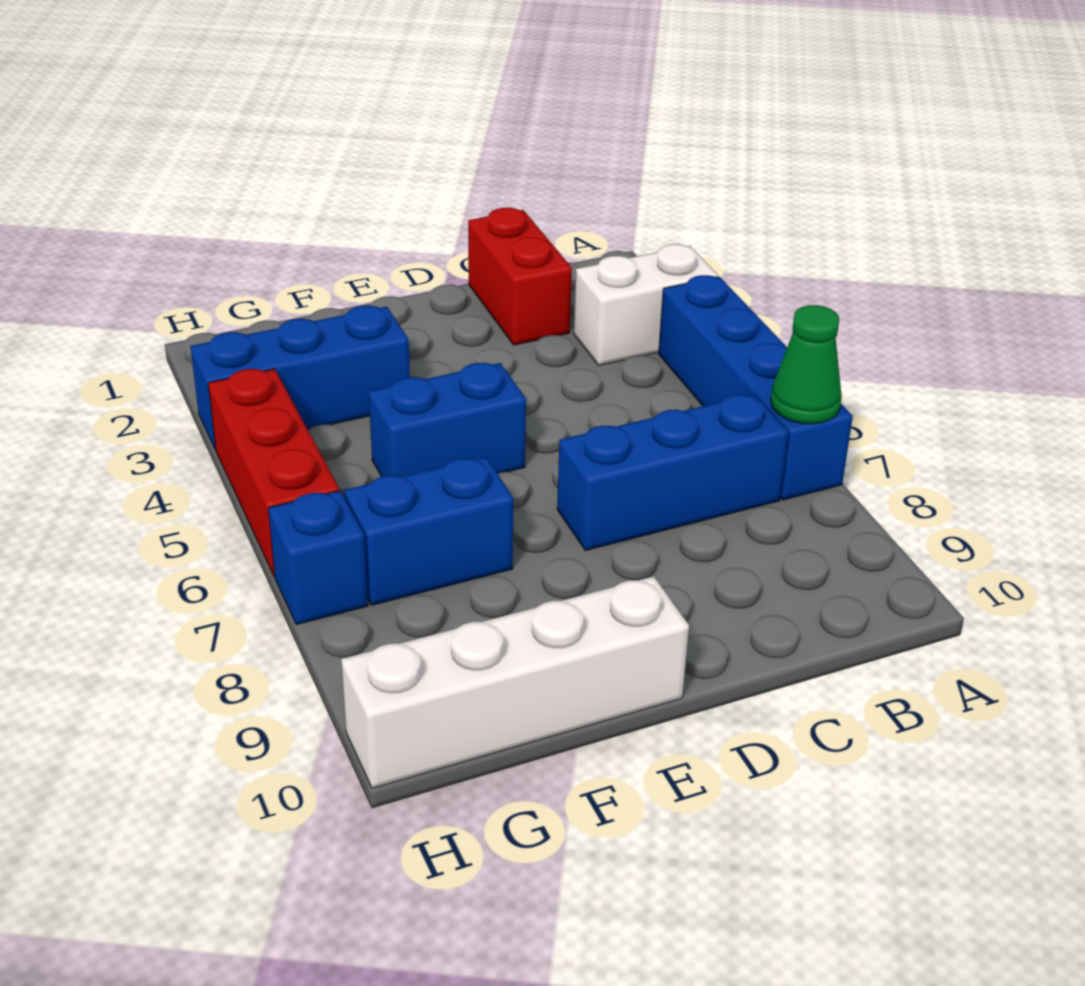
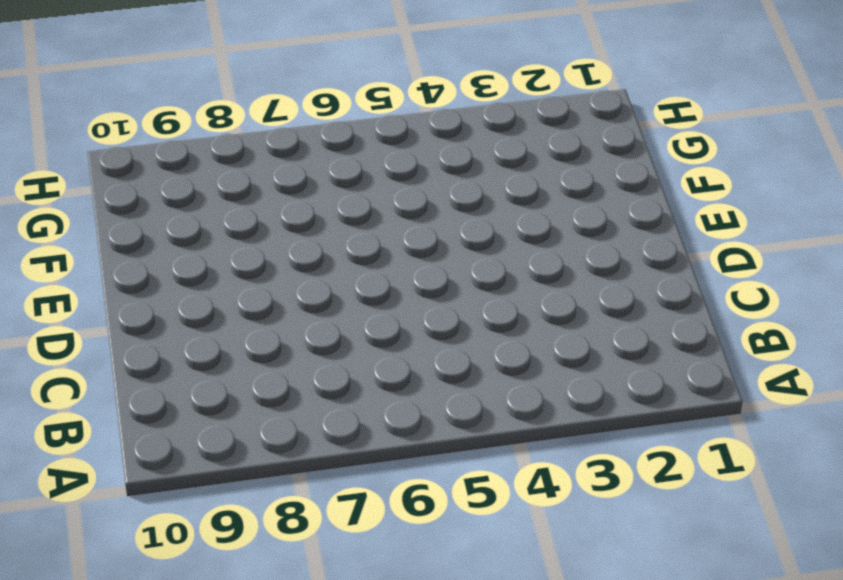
none -> white brick A3:B3 level 1
none -> blue brick A4:A7 level 1

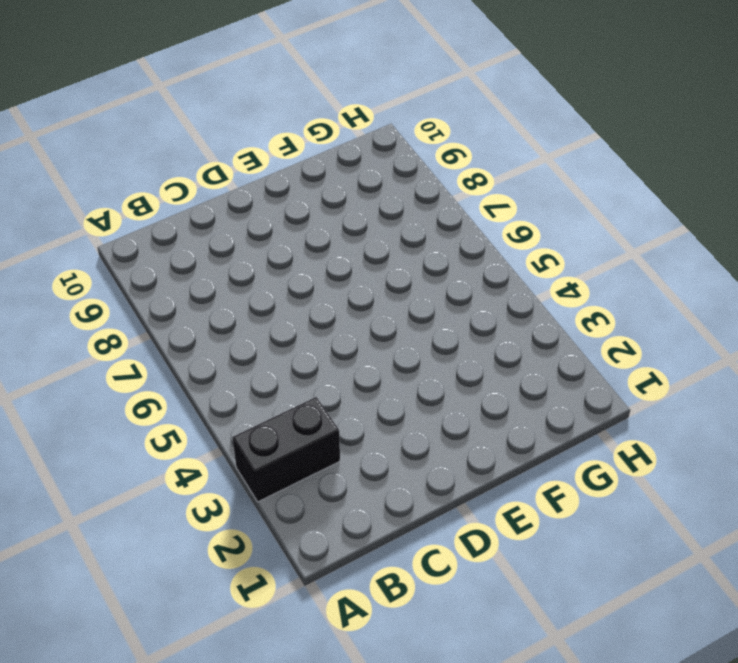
black brick A3:B3 level 1 -> white brick A3:B3 level 1
none -> blue brick A4:A7 level 1
none -> blue brick B7:D7 level 1

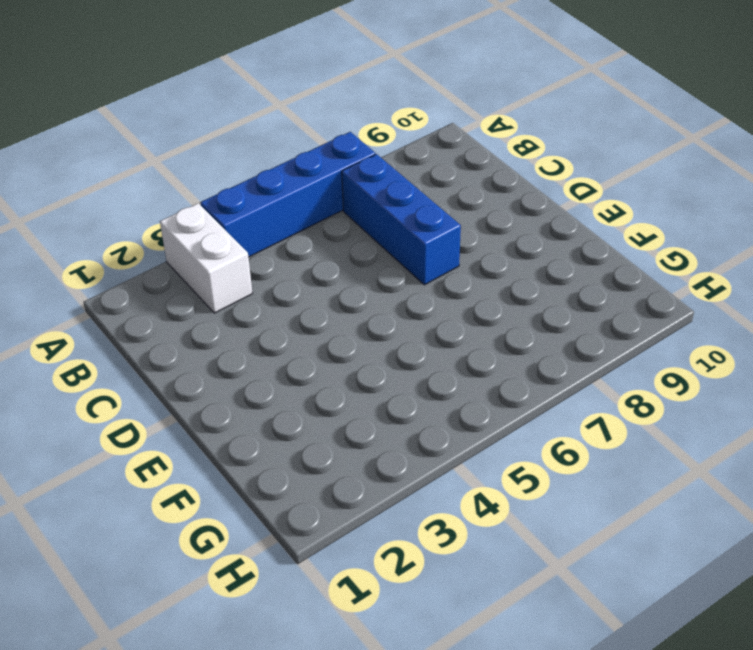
none -> red brick C1:C2 level 1
none -> blue brick E5:F5 level 1

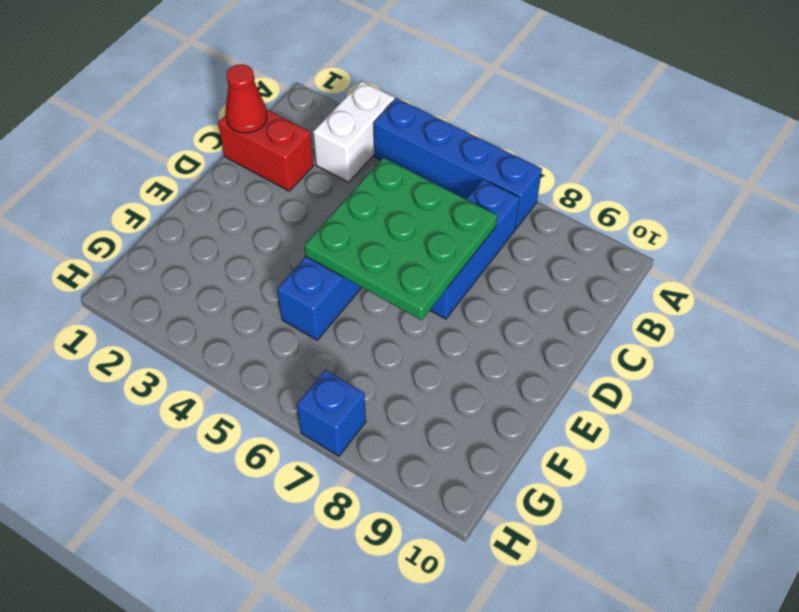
red cone C1 level 2 -> none
green plate C5:E7 level 2 -> none
none -> white brick E10:H10 level 1
none -> blue brick F3:H3 level 1

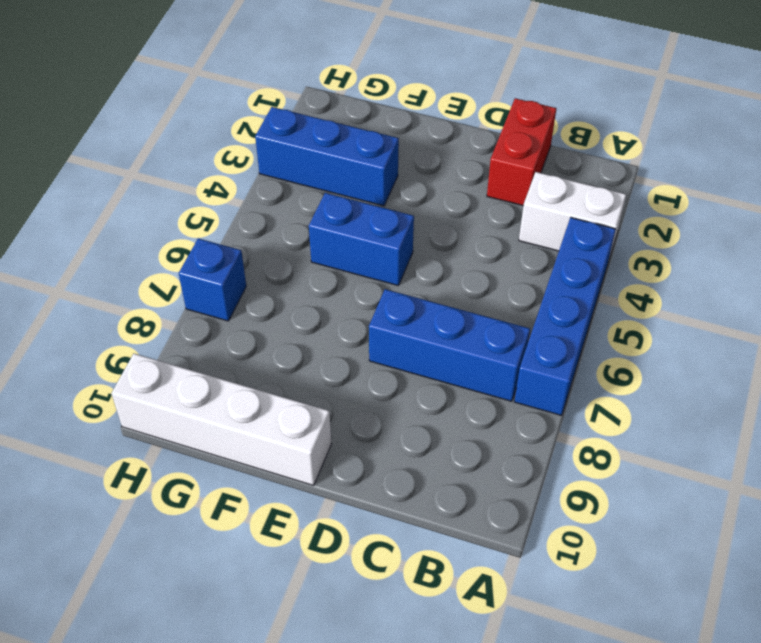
none -> blue brick F7:G7 level 1
none -> red brick H4:H6 level 1

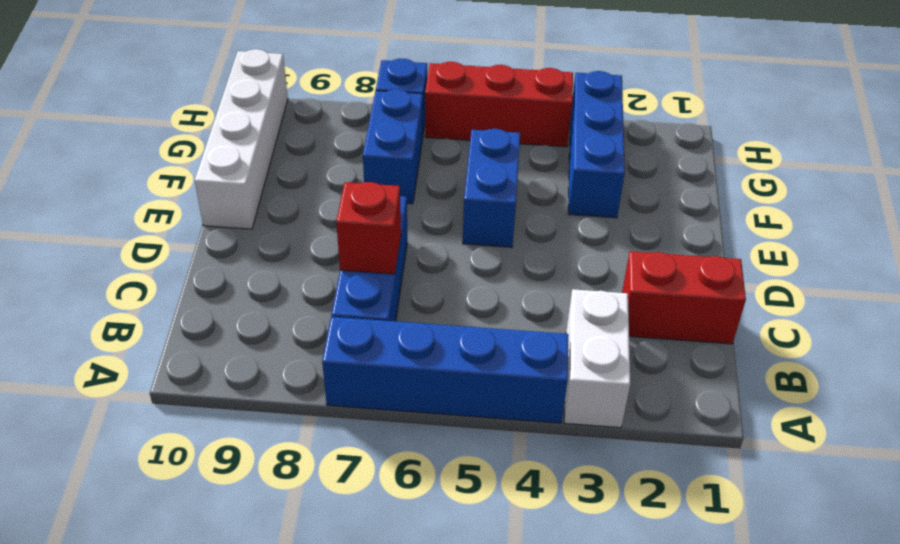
red brick C7 level 2 -> none
none -> green cone A7 level 2

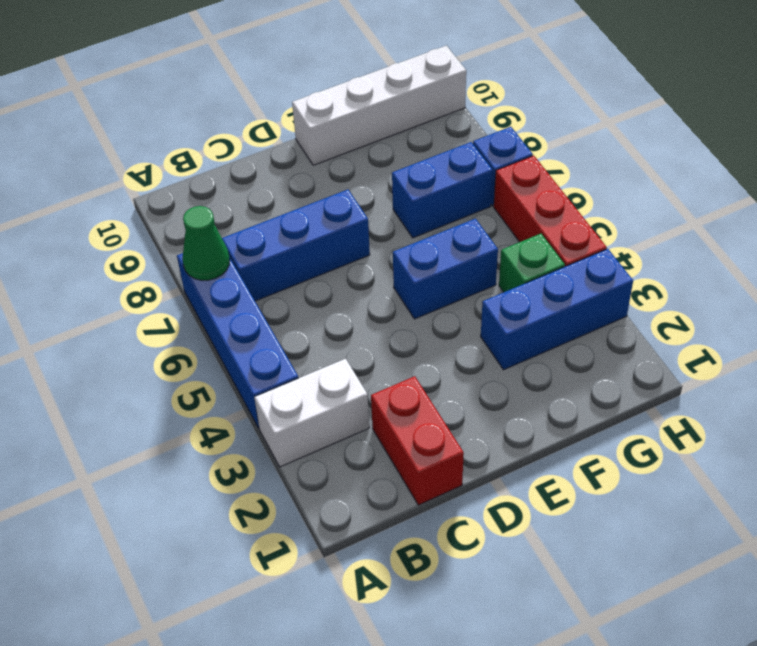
green brick G4 level 1 -> none

